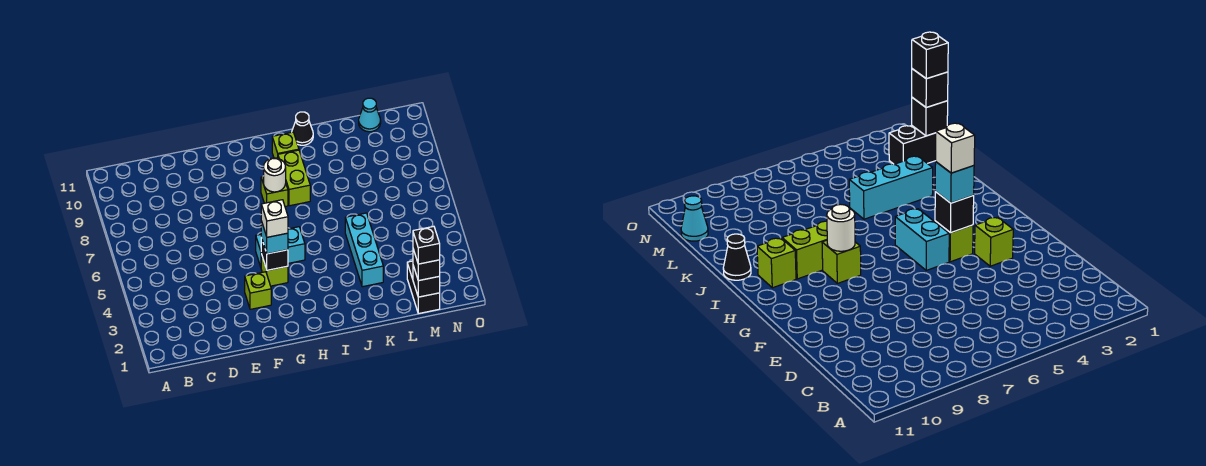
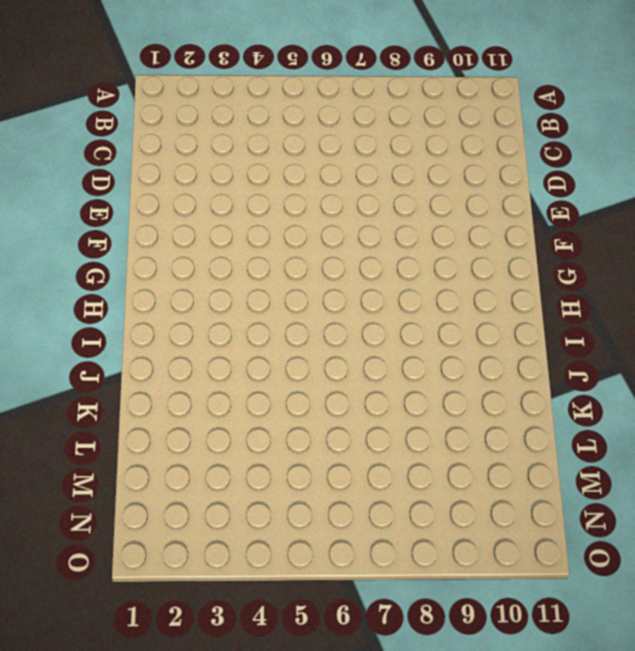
none -> lime brick F3 level 1
none -> lime brick G4 level 1
none -> cyan brick G5:H5 level 1

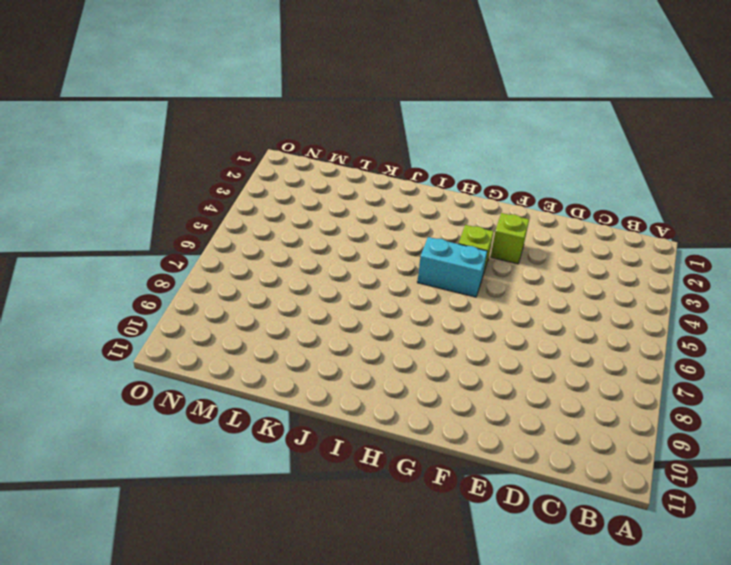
none -> lime brick H8 level 1
none -> lime brick I8:I9 level 1
none -> lime brick I10 level 1

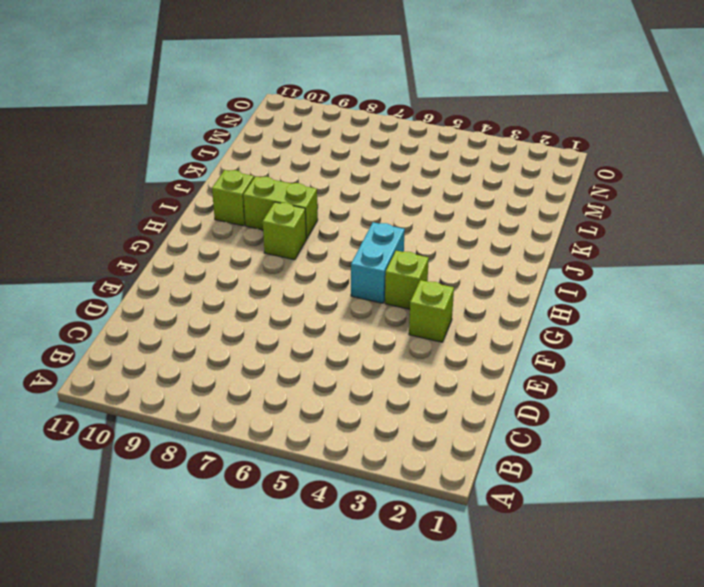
none -> black cone J11 level 1
none -> cyan brick K3:K5 level 1
none -> black brick M1:M2 level 1

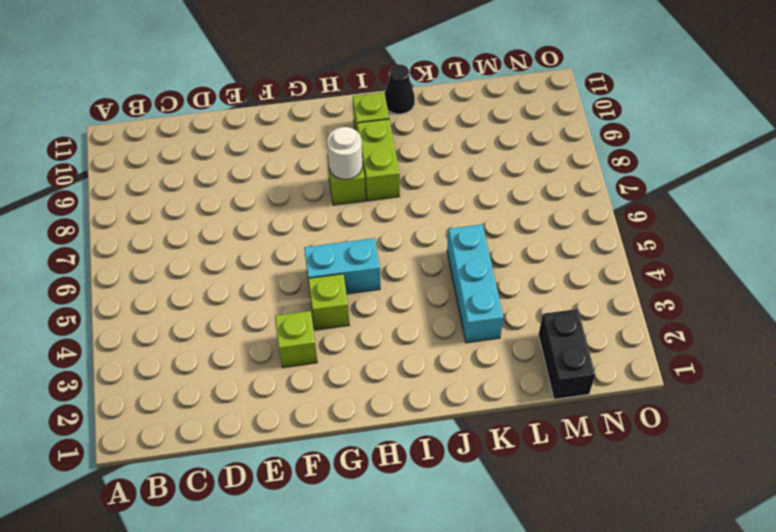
none -> cyan cone M11 level 1
none -> black brick G4 level 2
none -> black brick M1 level 2

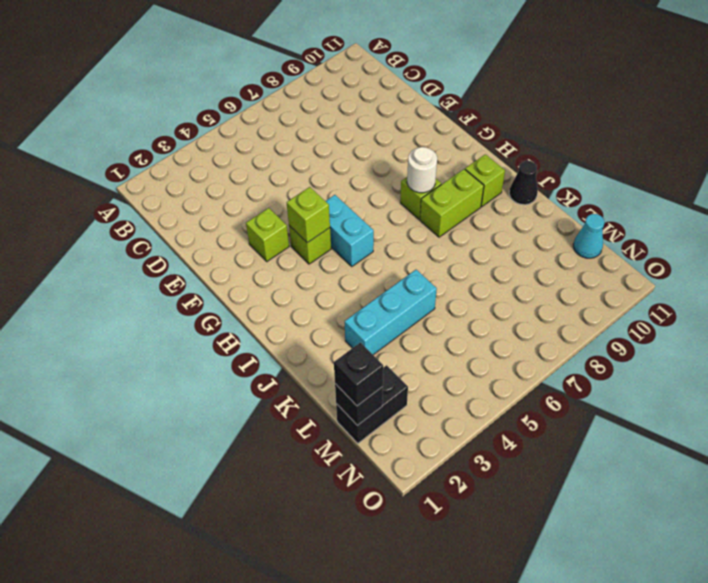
lime brick G4 level 2 -> black brick G4 level 2
none -> cyan brick G4 level 3
none -> white brick G4 level 4
none -> black brick M1 level 4

